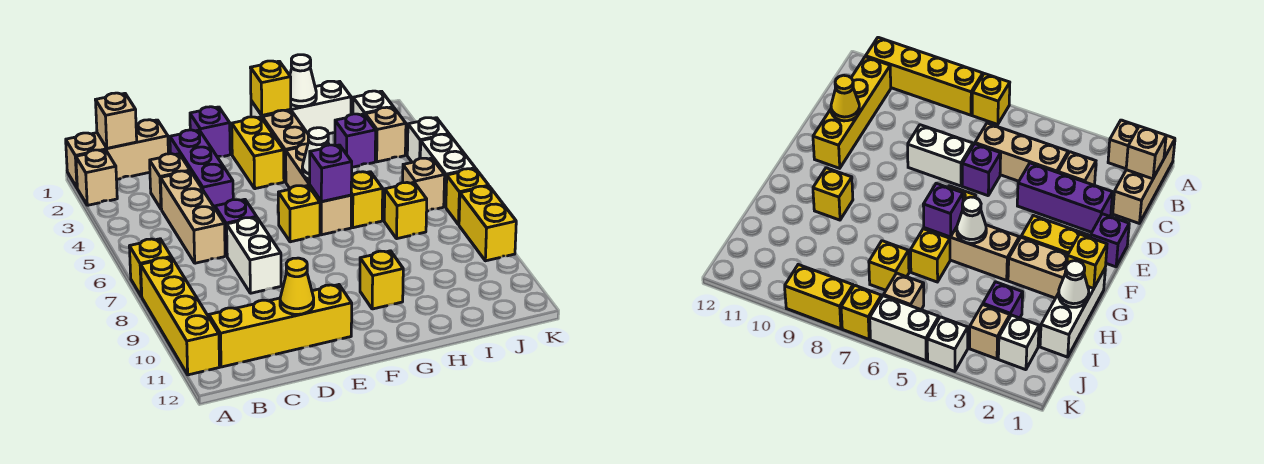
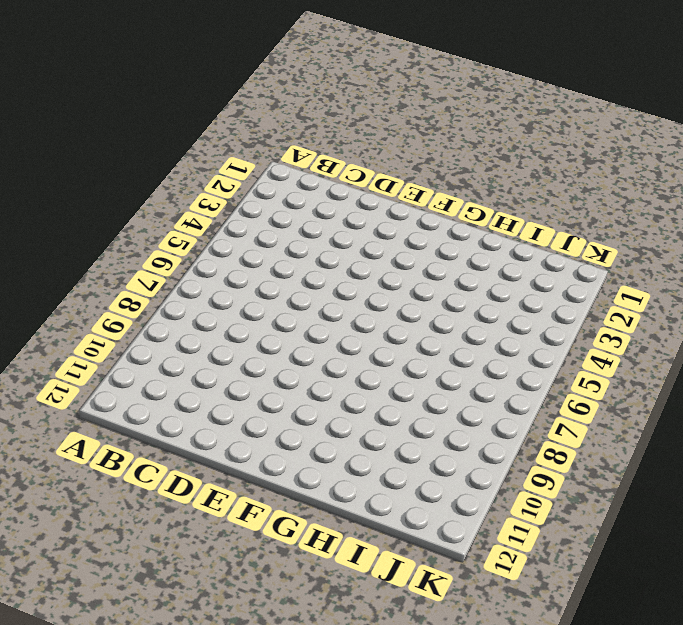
none -> tan brick A1:C1 level 1
none -> tan brick A2 level 1
none -> yellow brick A7 level 1
none -> yellow brick A8:A11 level 1

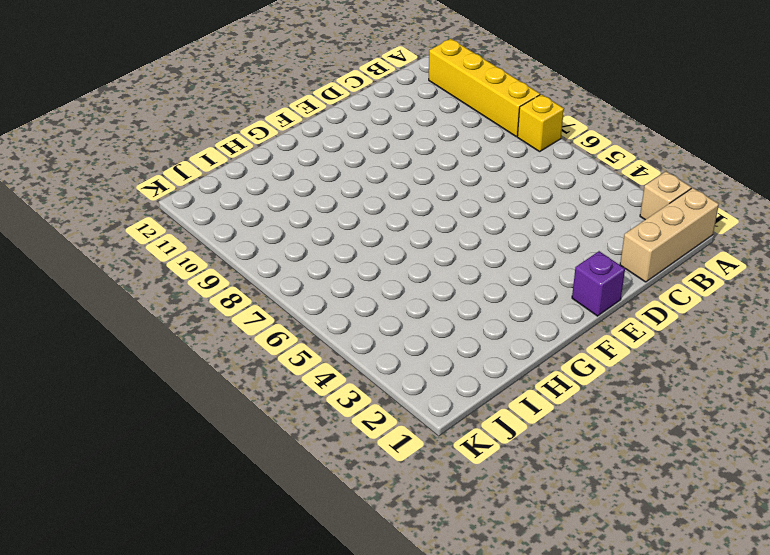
none -> yellow brick B11:E11 level 1
none -> tan brick C3 level 1
none -> tan brick C4:C6 level 1
none -> purple brick D2:D4 level 1

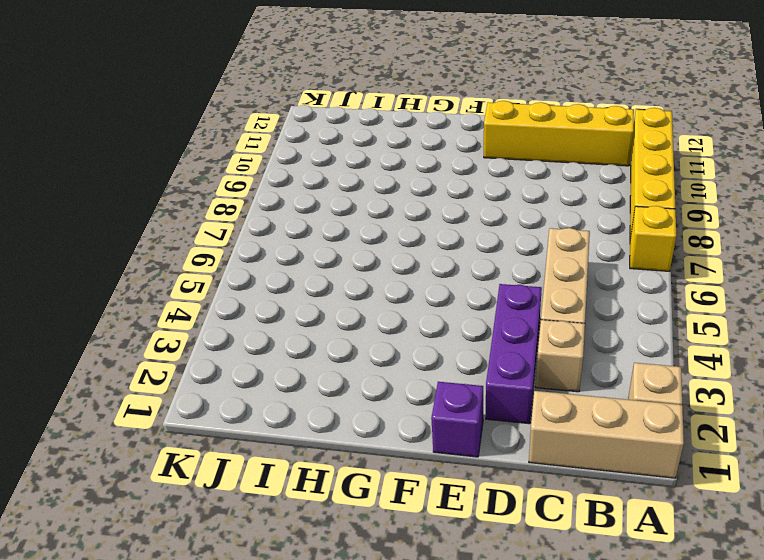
none -> purple brick D6 level 1
none -> white brick D7:D8 level 1
none -> yellow brick F2:F3 level 1
none -> yellow brick F6 level 1

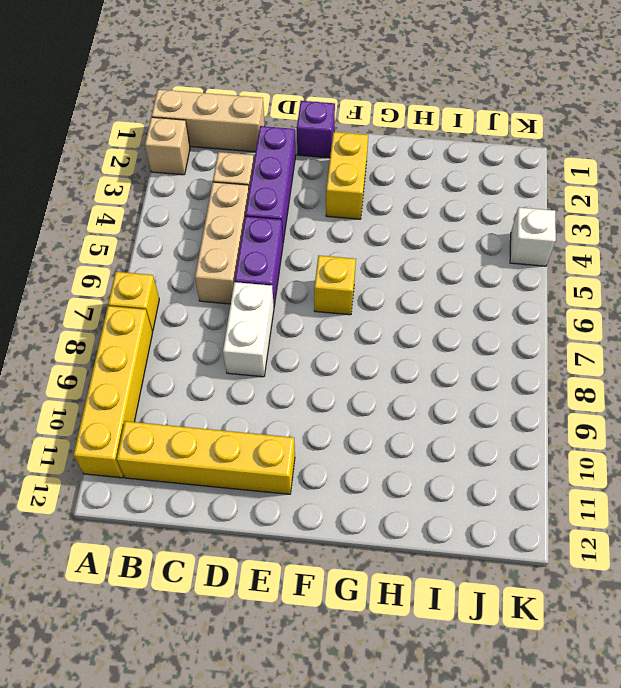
purple brick D5:D6 level 1 -> purple brick D6 level 1
none -> white brick G1:I1 level 1
none -> tan brick G2:G3 level 1
none -> tan brick G4:G6 level 1
none -> yellow brick G10 level 1

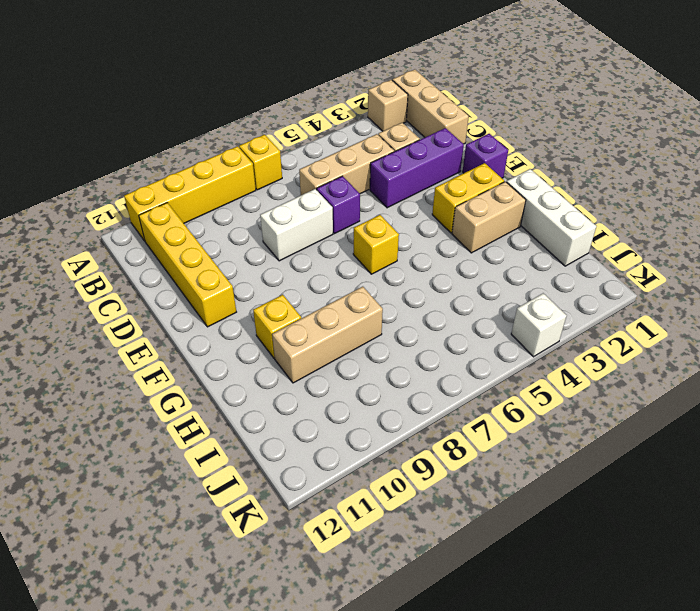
tan brick H8:H10 level 1 -> tan brick G4:G6 level 1
none -> yellow brick H6 level 1
none -> purple brick I3 level 1
none -> yellow brick I7 level 1
none -> white brick J2 level 1

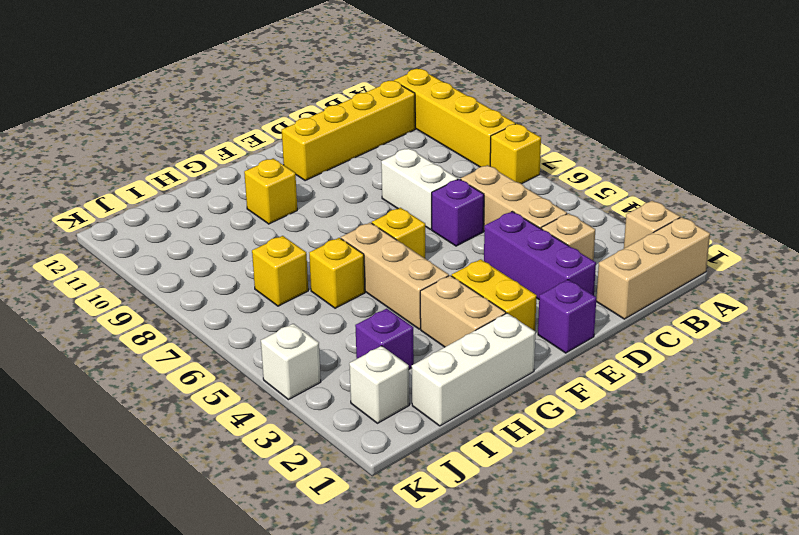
none -> tan brick J3 level 1
none -> tan brick J6 level 1
none -> white brick K5:K6 level 1
none -> yellow brick K7 level 1

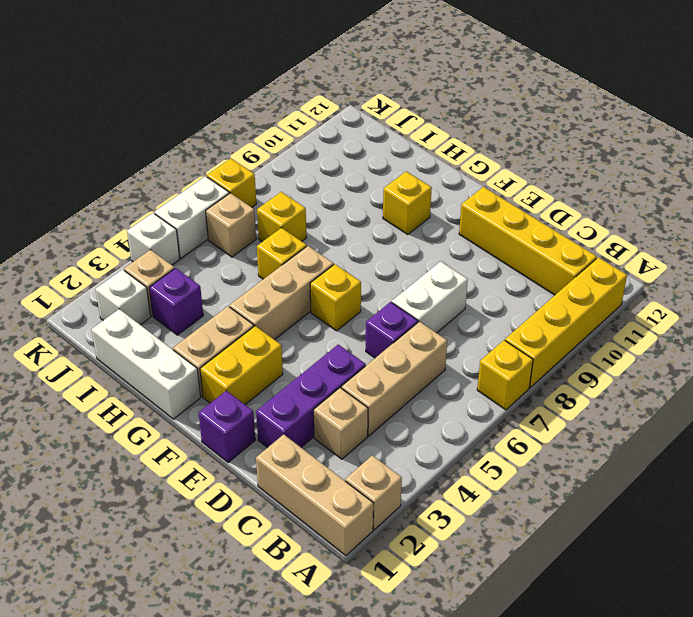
none -> yellow brick K8:K9 level 1
none -> tan brick B1 level 2
none -> yellow cone D11 level 2
none -> yellow brick G1 level 2

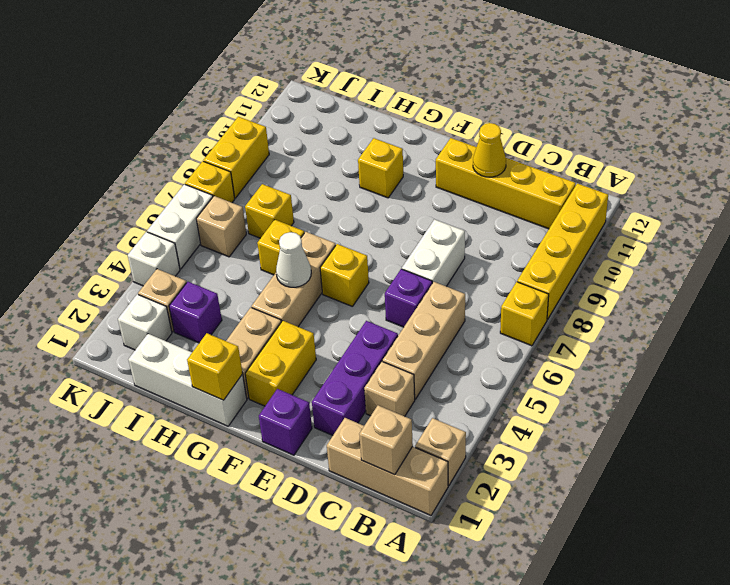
none -> purple brick G6 level 2
none -> white cone H1 level 2

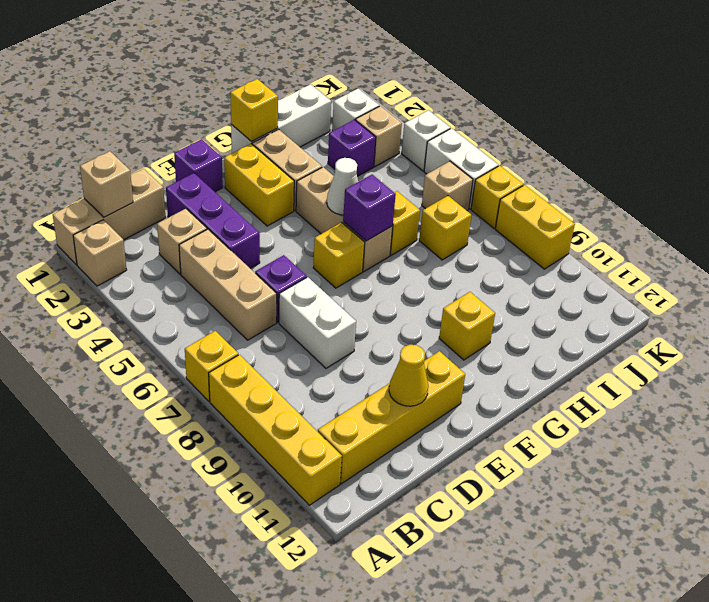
none -> white cone H1 level 2

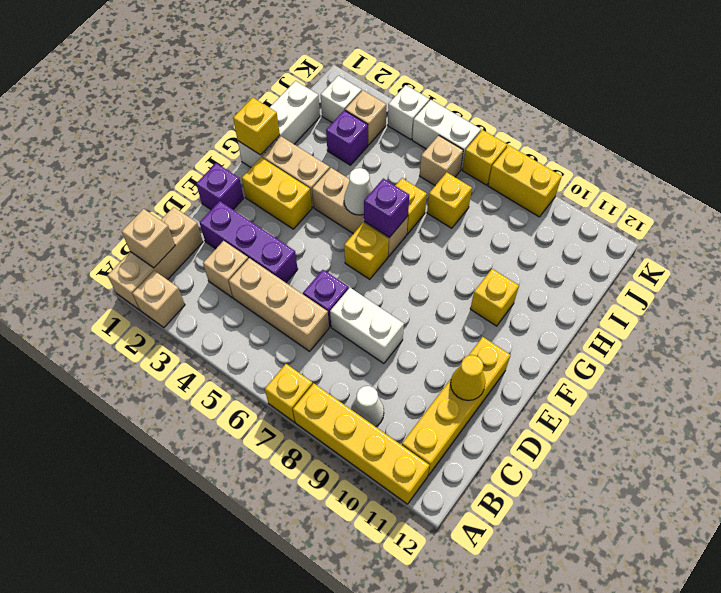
white cone B9 level 1 -> white cone H1 level 2

